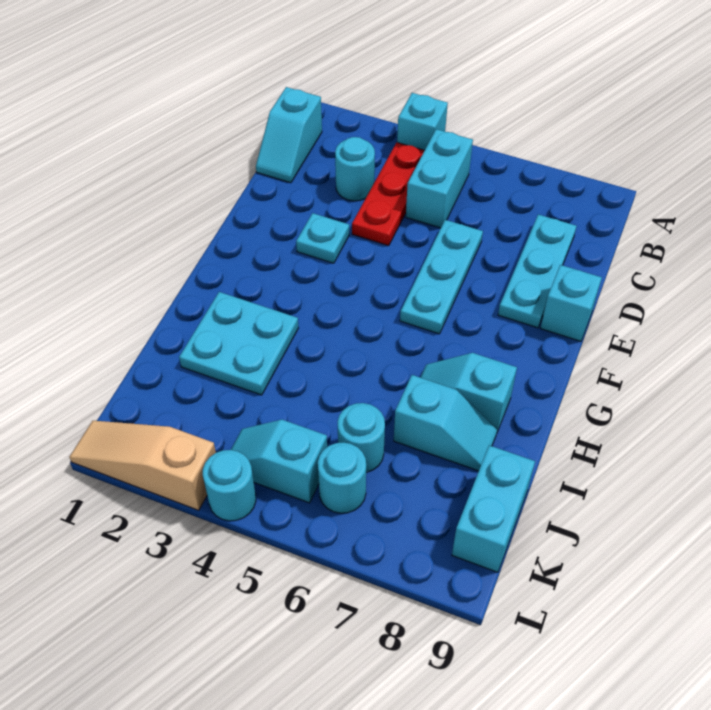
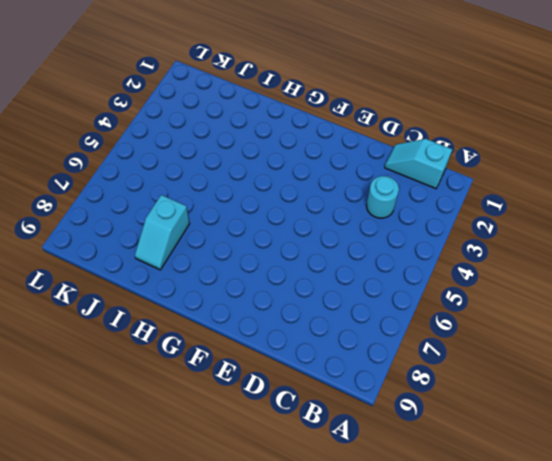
none -> cyan brick A4 level 1
none -> red plate B4:D4 level 1
none -> cyan brick B5:C5 level 1

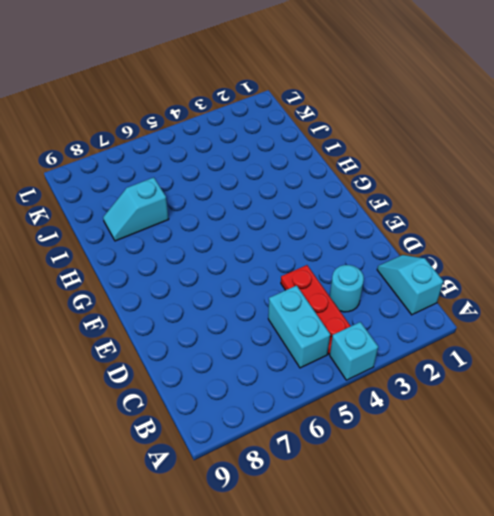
none -> cyan plate C8:E8 level 1
none -> cyan plate D6:F6 level 1
none -> cyan plate E3 level 1

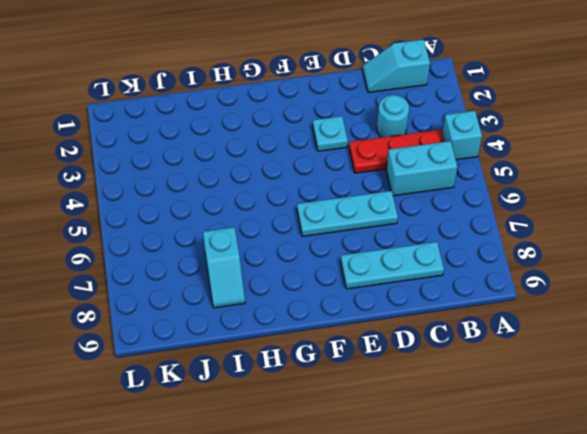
none -> cyan brick E9 level 1
none -> cyan plate H2:I3 level 1
none -> cyan slope H7:H8 level 1 top 8

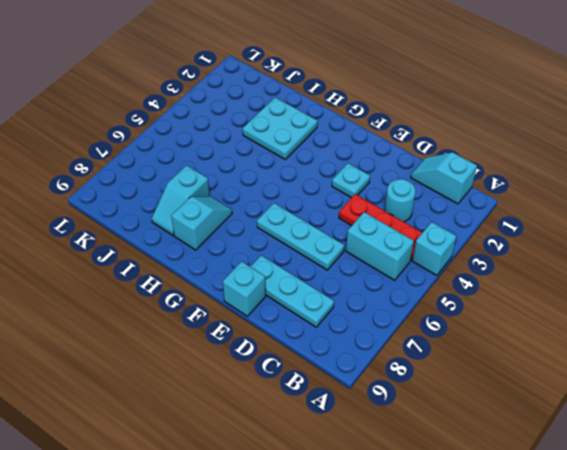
none -> cyan round brick J6 level 1
none -> cyan brick J9:K9 level 1
none -> cyan slope K4:K5 level 1 top 5

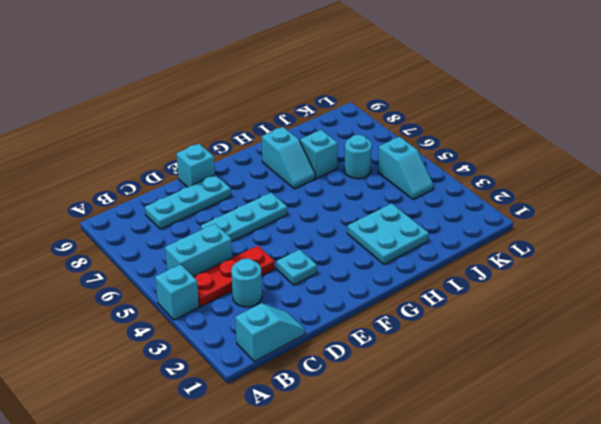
none -> cyan brick J9:K9 level 1
none -> cyan round brick K6 level 1
none -> tan slope L1:L3 level 1 top 3

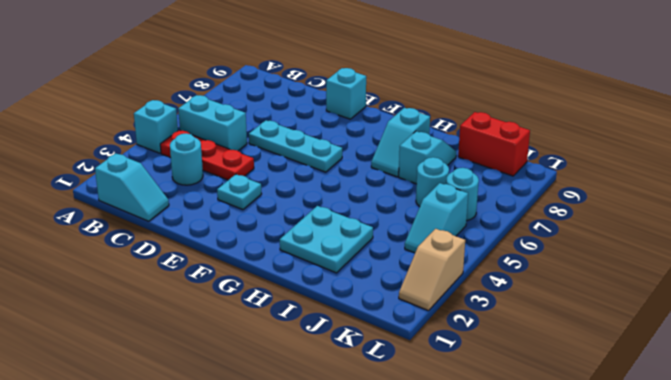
red brick J9:K9 level 1 -> cyan brick J9:K9 level 1
tan slope L2:L3 level 1 top 3 -> tan slope L1:L3 level 1 top 3
none -> cyan plate C8:E8 level 1
none -> cyan round brick L4 level 1

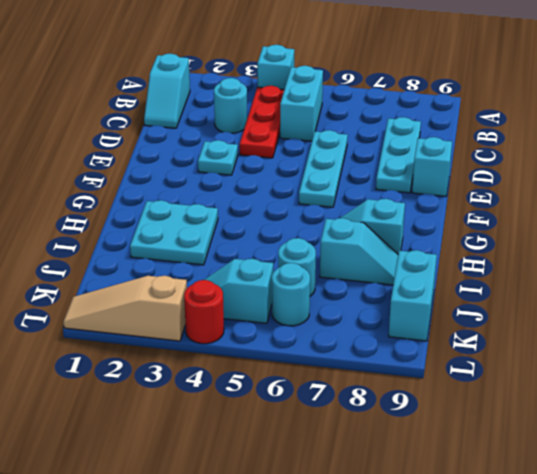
red round brick L4 level 1 -> cyan round brick L4 level 1

